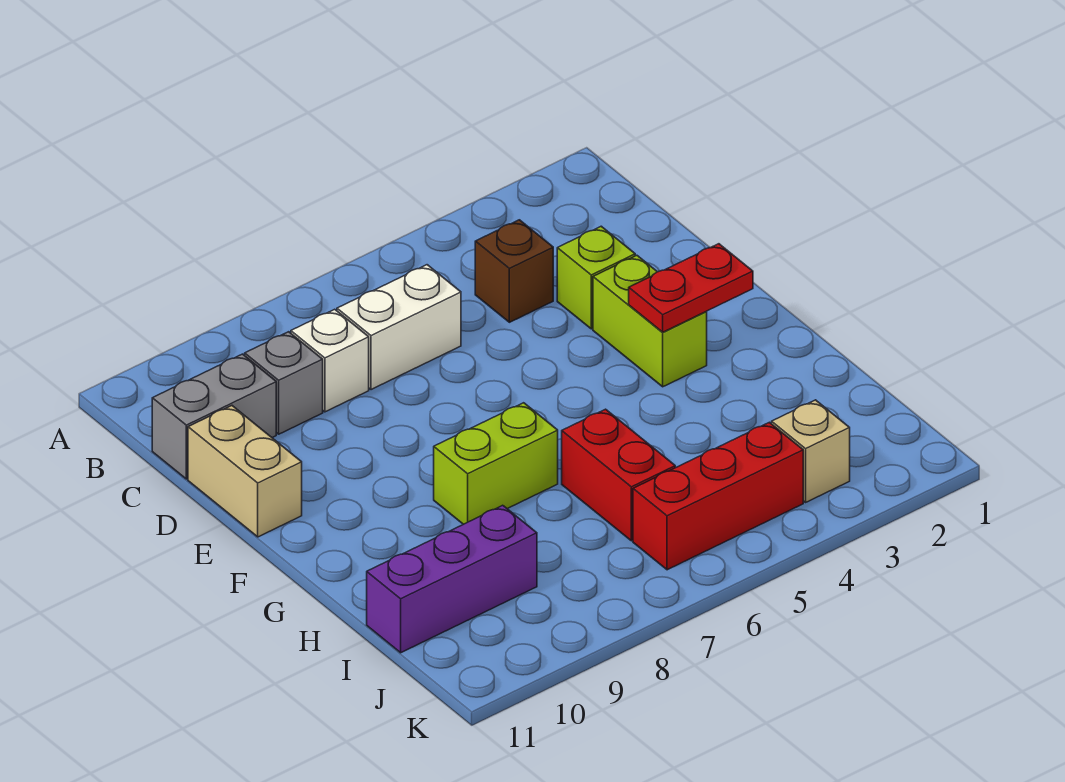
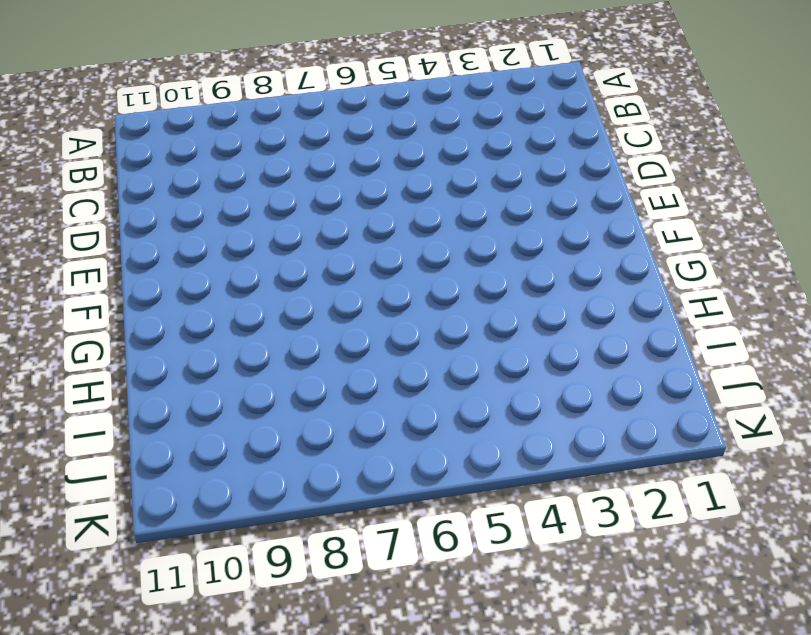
none -> brown brick C4 level 1
none -> white brick C6:C7 level 1
none -> white brick C8 level 1

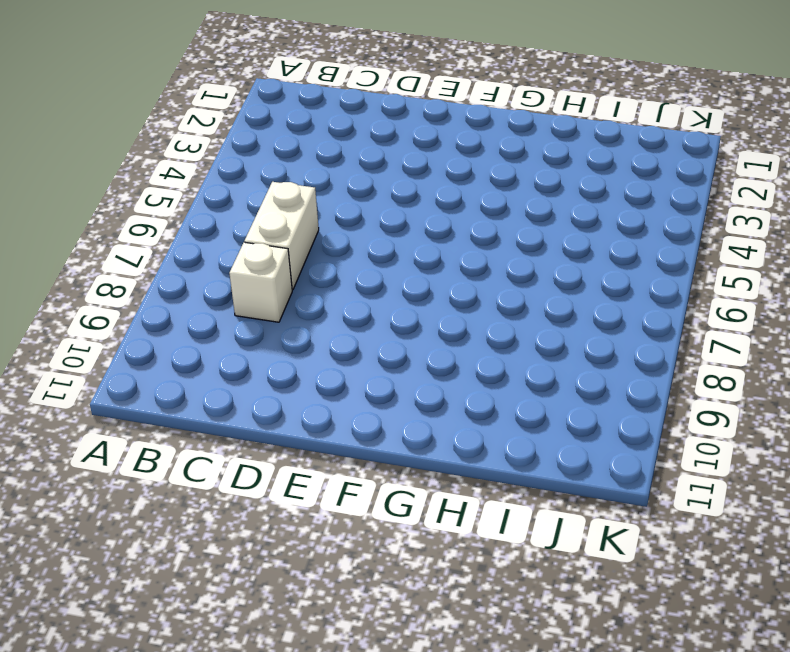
none -> brown brick C4 level 1
none -> grey brick C9 level 1
none -> grey brick C10:C11 level 1

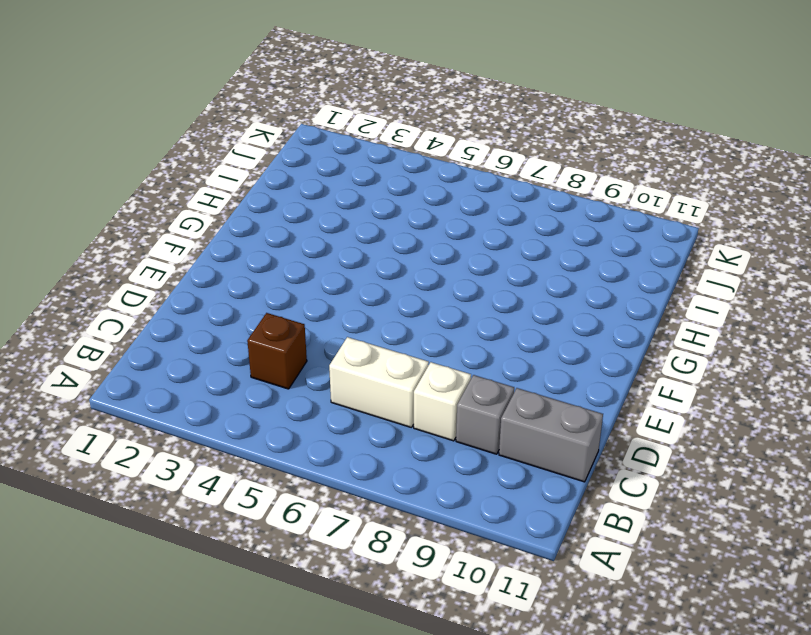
none -> lime brick D3 level 1
none -> tan brick D11:E11 level 1
none -> lime brick E3:F3 level 1

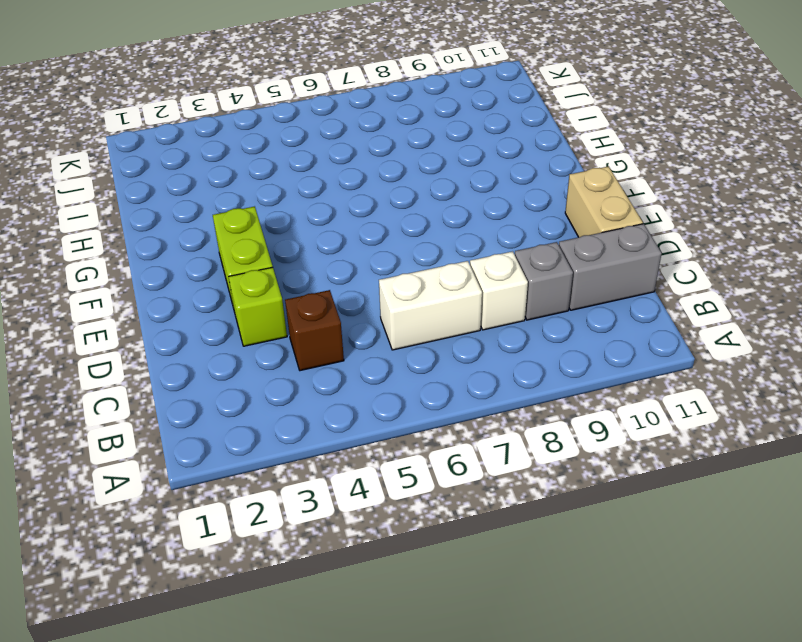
none -> lime brick G7:G8 level 1
none -> red brick H6:I6 level 1
none -> purple brick I9:I11 level 1

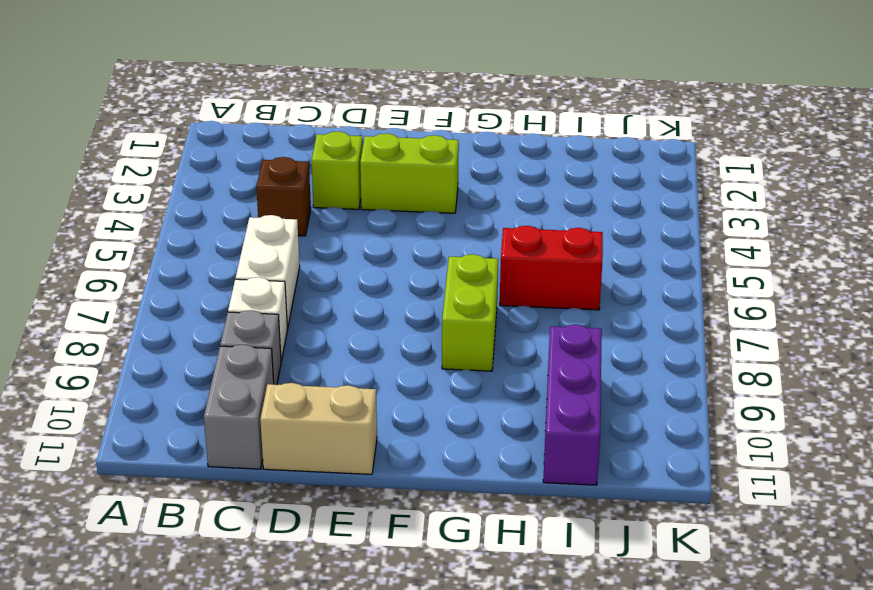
none -> tan brick J3 level 1
none -> red brick J4:J6 level 1
none -> red plate F2:F3 level 2

